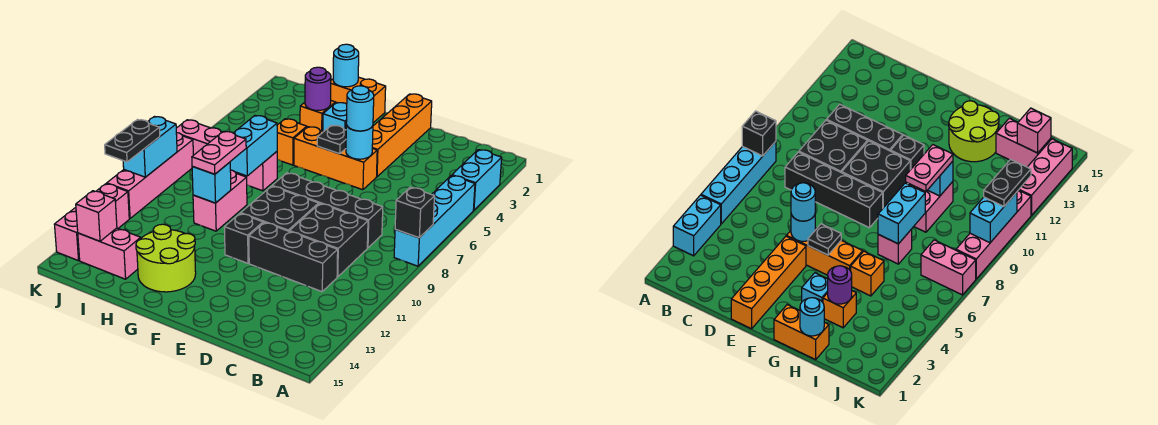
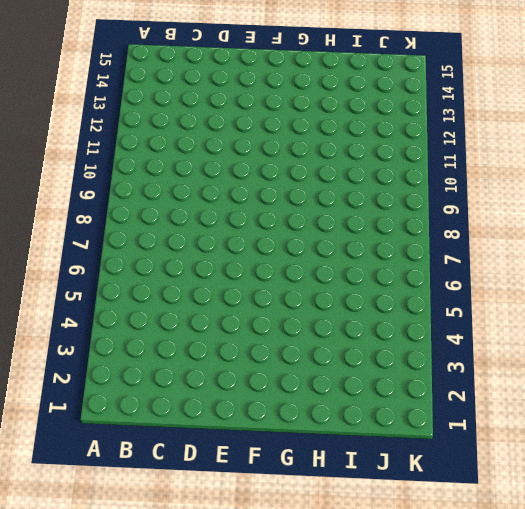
none -> cyan brick A3:A4 level 1
none -> cyan brick A5:A8 level 1
none -> black brick C8:F8 level 1
none -> black brick C9:D10 level 1

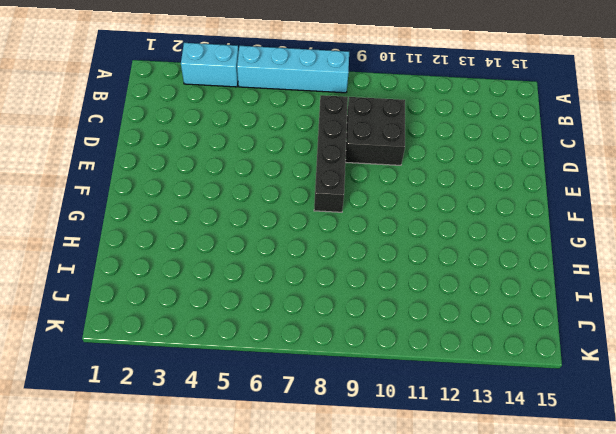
none -> black brick C11:E11 level 1
none -> orange brick E1:E4 level 1
none -> orange brick E5:G5 level 1
none -> black brick E9:F10 level 1

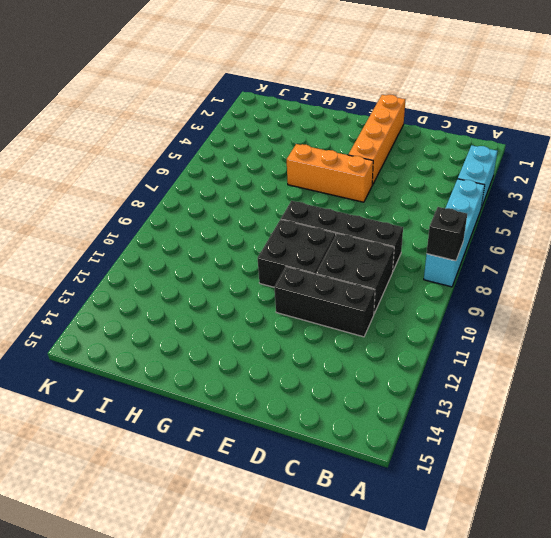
none -> black brick F11 level 1
none -> orange brick G1:H1 level 1
none -> cyan brick G3 level 1
none -> lime round brick G13:H14 level 1

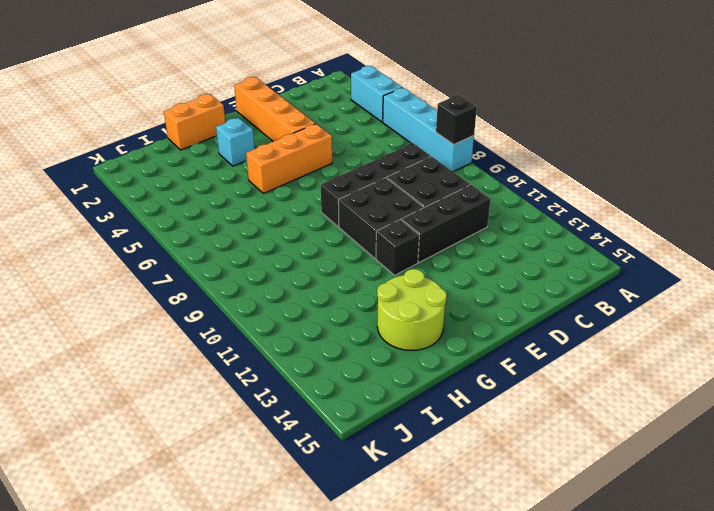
none -> orange brick H3 level 1
none -> orange brick H5 level 1
none -> pink brick H7 level 1
none -> pink brick H9:H10 level 1

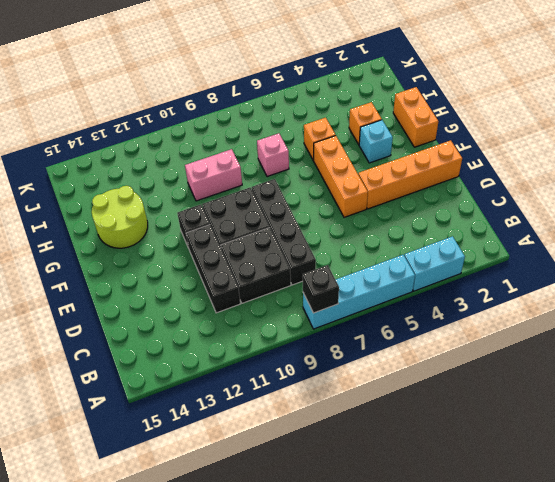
none -> pink brick I14:J14 level 1
none -> pink brick J7:K7 level 1
none -> pink brick K8:K11 level 1
none -> pink brick K12:K14 level 1

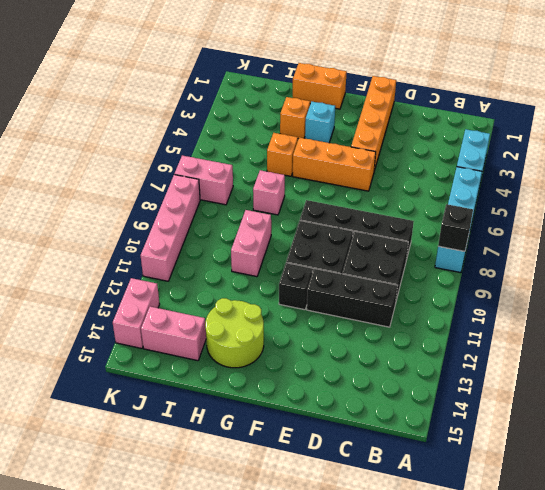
pink brick K13:K14 level 1 -> pink brick K12:K14 level 1
none -> cyan round brick E5 level 2
none -> black plate F5 level 2
none -> cyan round brick H1 level 2
none -> purple round brick H3 level 2

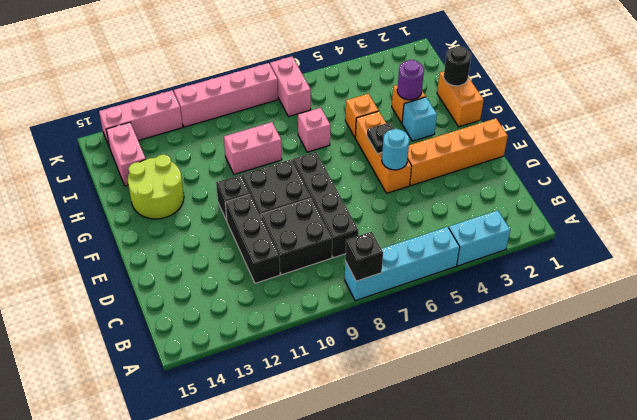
black round brick H1 level 2 -> cyan round brick H1 level 2
none -> cyan brick H7:H8 level 2
none -> cyan brick H10 level 2
none -> pink brick J14 level 2
none -> cyan brick K9:K10 level 2

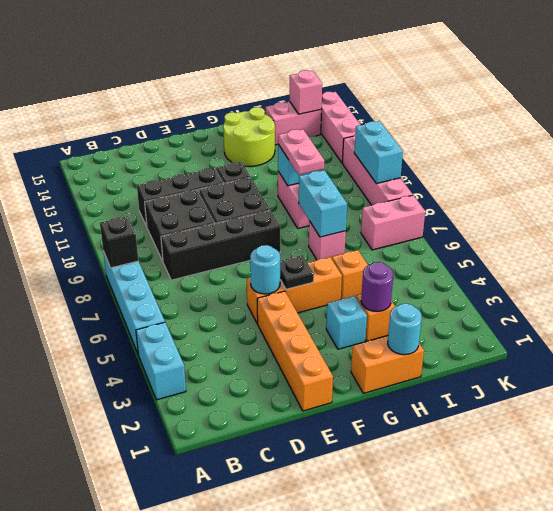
none -> cyan round brick E5 level 3
none -> black plate K10:K11 level 3

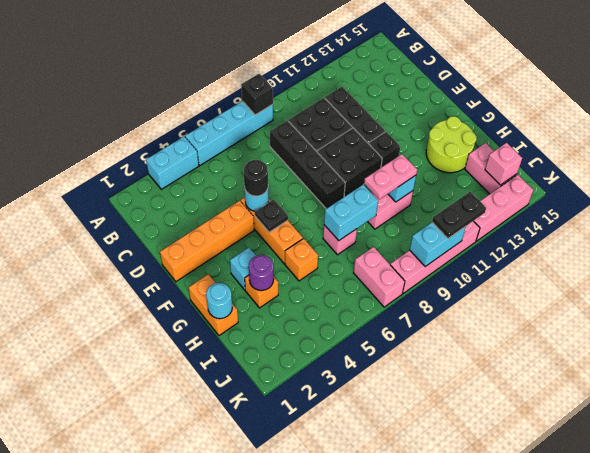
black round brick E5 level 3 -> cyan round brick E5 level 3

